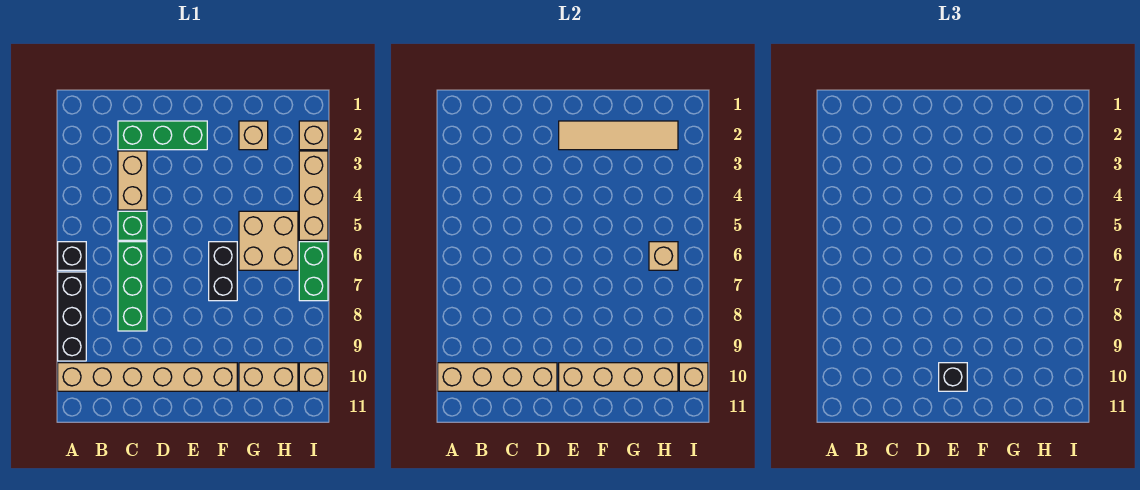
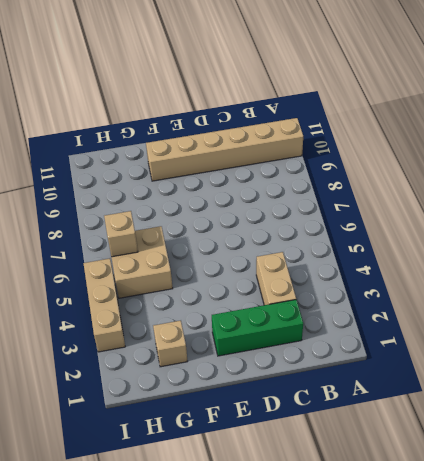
none -> black brick A6 level 1
none -> black brick A7:A9 level 1
none -> green brick C5 level 1

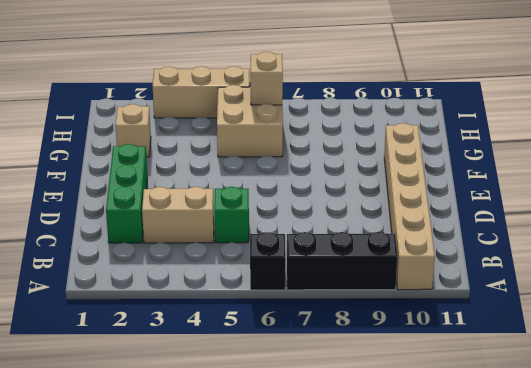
none -> green brick C6:C8 level 1
none -> black brick F6:F7 level 1
none -> tan brick G10:H10 level 1

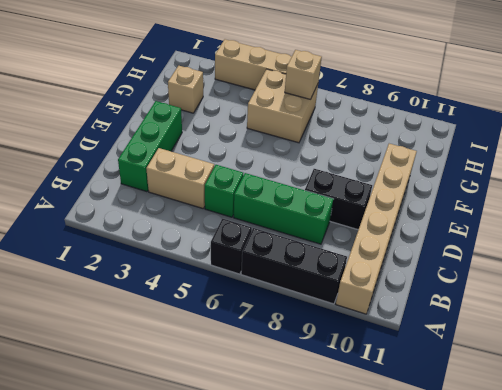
black brick D8:D9 level 1 -> black brick F6:F7 level 1
none -> tan brick G10:H10 level 1
none -> tan brick I2 level 1
none -> green brick I6:I7 level 1

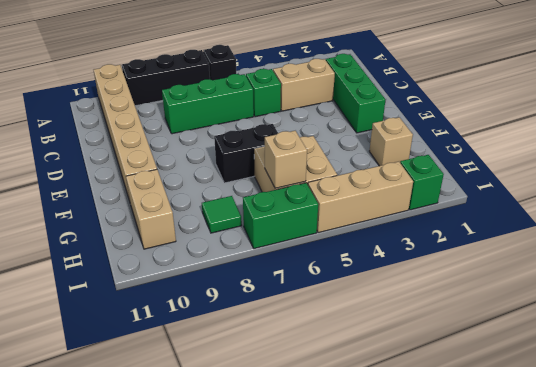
green tile H8 level 1 -> none
green brick I2 level 1 -> tan brick I2 level 1
none -> tan brick I10 level 1
none -> tan brick A10:D10 level 2
none -> tan tile E2:H2 level 2

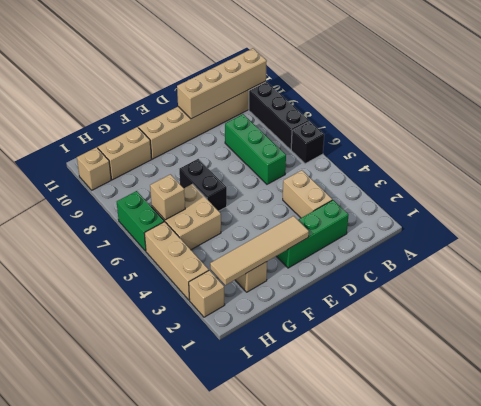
none -> green brick C5 level 1
none -> tan brick E10:H10 level 2
none -> tan brick I10 level 2

